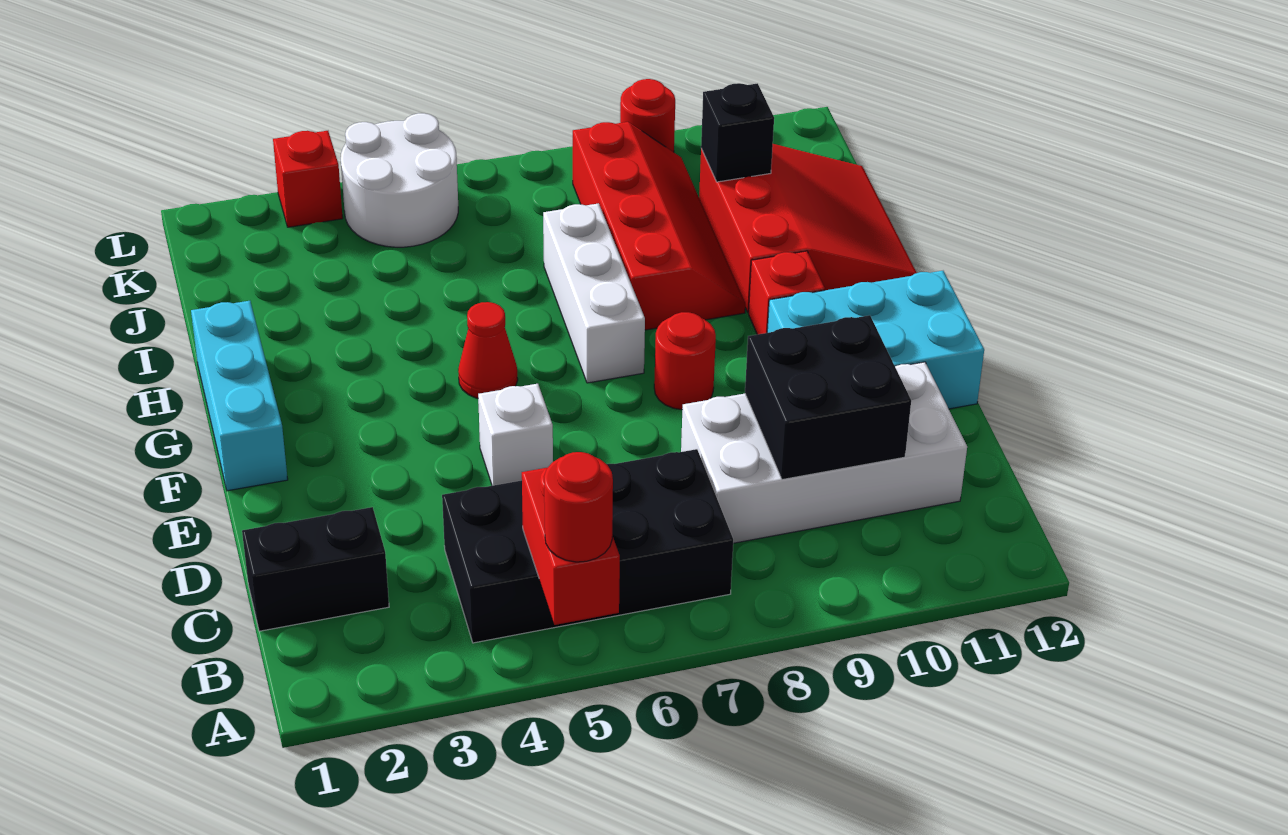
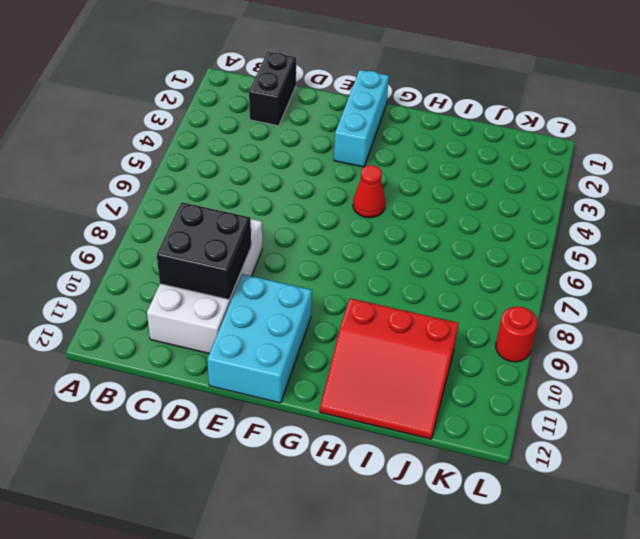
cyan brick F1:F3 level 1 -> cyan brick F1:H1 level 1
none -> black brick B4:C7 level 1
none -> white brick E5 level 1
none -> red round brick F8 level 1

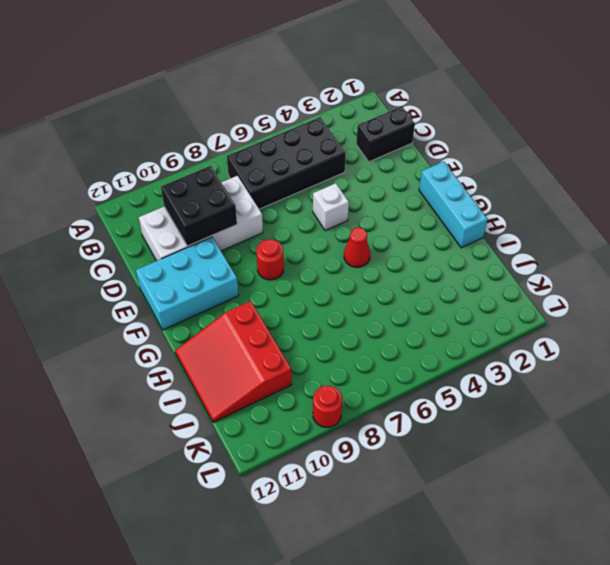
none -> white brick G7:I7 level 1
none -> red brick G10 level 1
none -> red slope H8:K9 level 1 top 8

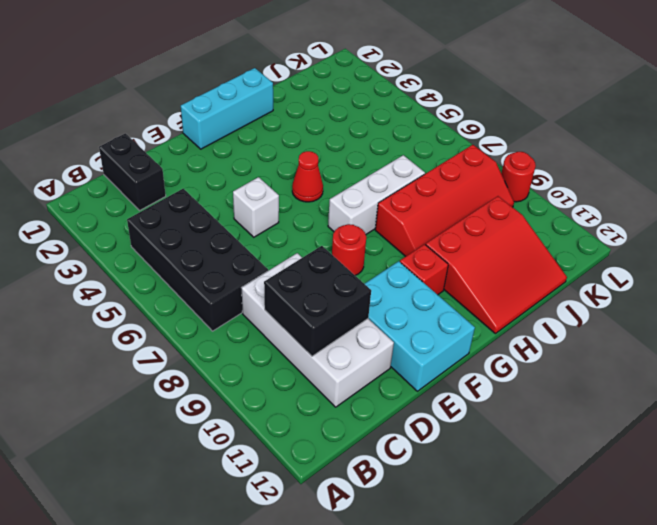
none -> white round brick K4:L5 level 1
none -> red brick L3 level 1
none -> red brick A5:B5 level 2

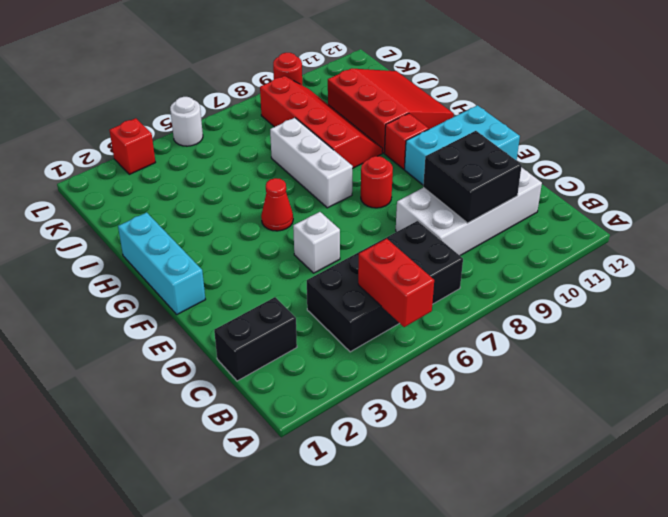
white round brick L5 level 1 -> white round brick K4:L5 level 1
none -> black brick J10 level 2
none -> red round brick A5 level 3

